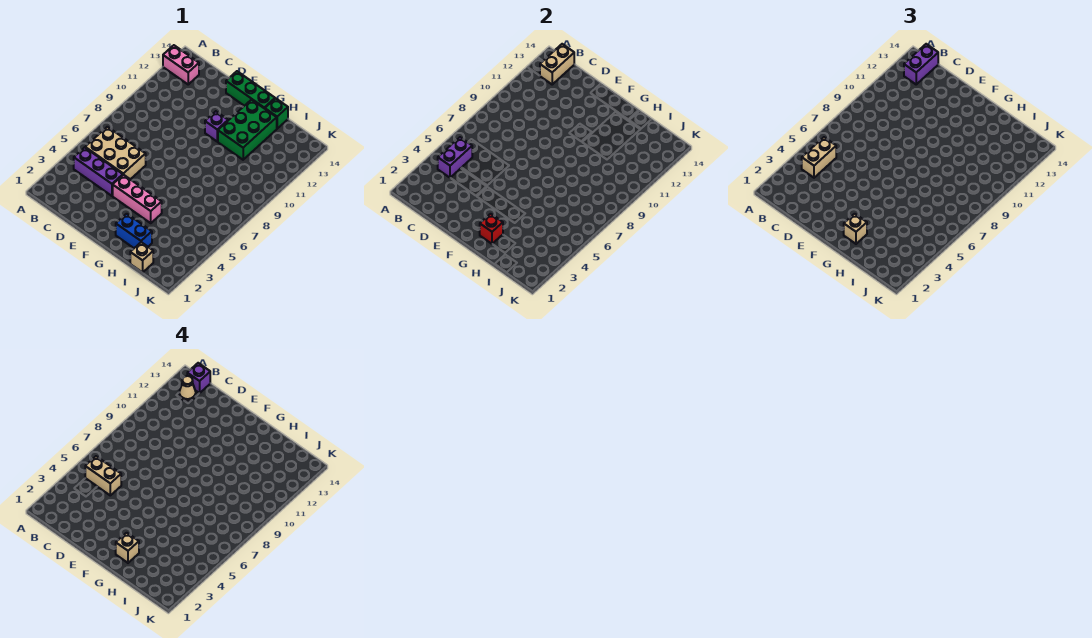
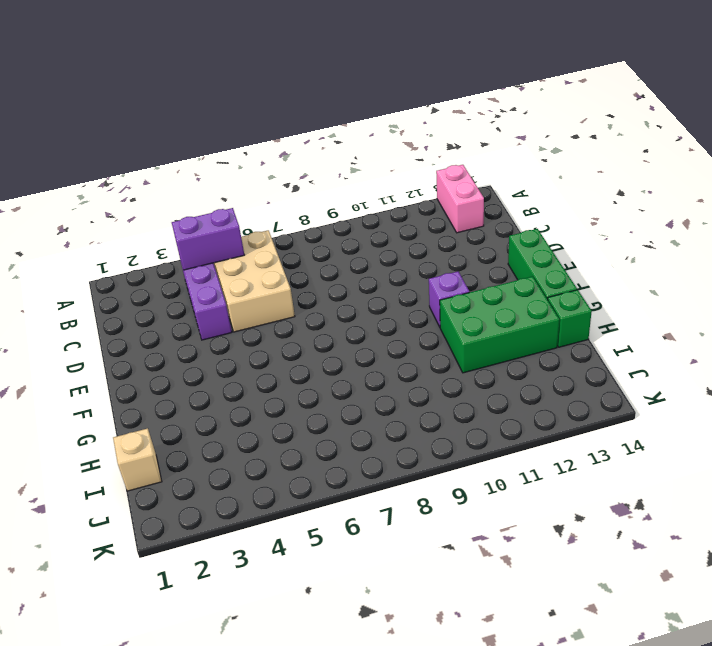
none -> pink brick E4:G4 level 1
none -> blue brick G2:H2 level 1
none -> tan brick B13:B14 level 2

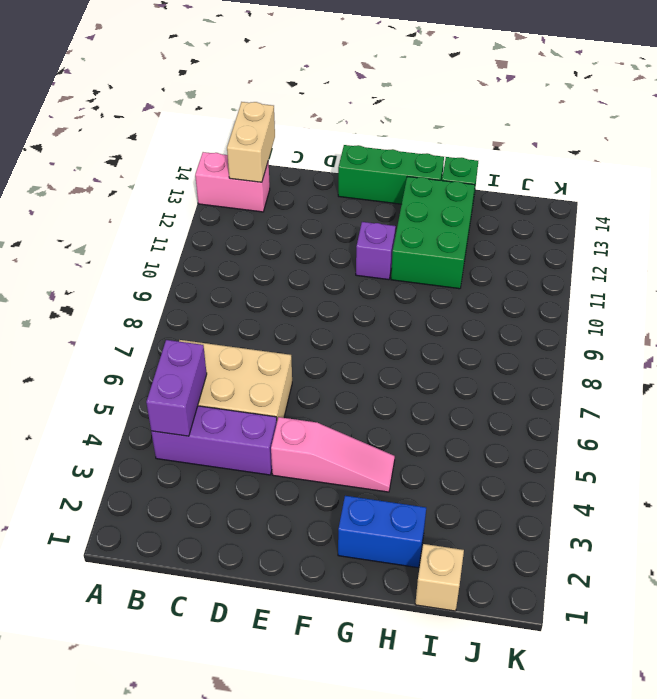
pink slope E4:G4 level 1 top E -> pink brick E4:G4 level 1
none -> red brick G2 level 2
none -> tan brick B4:B5 level 3
none -> purple brick B13:B14 level 3

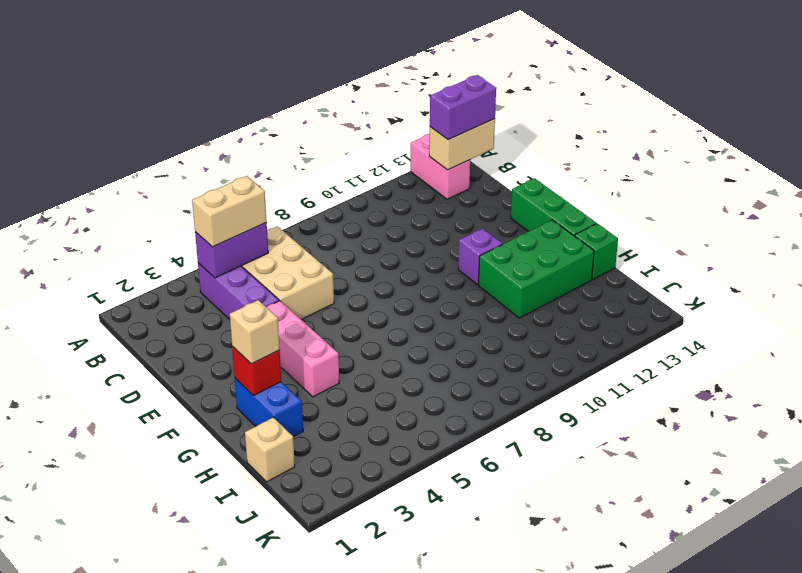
none -> tan brick B5:C5 level 4
none -> tan cone B13 level 4
none -> purple brick B14 level 4

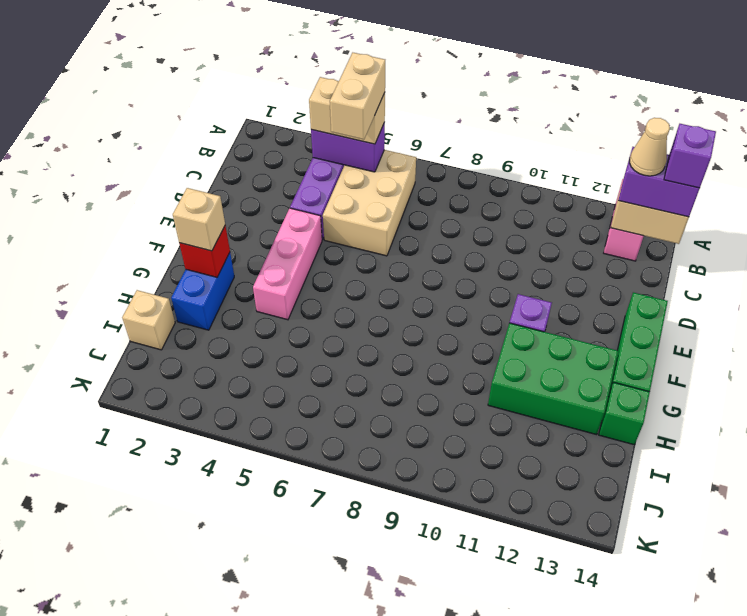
none -> tan brick G2 level 4

